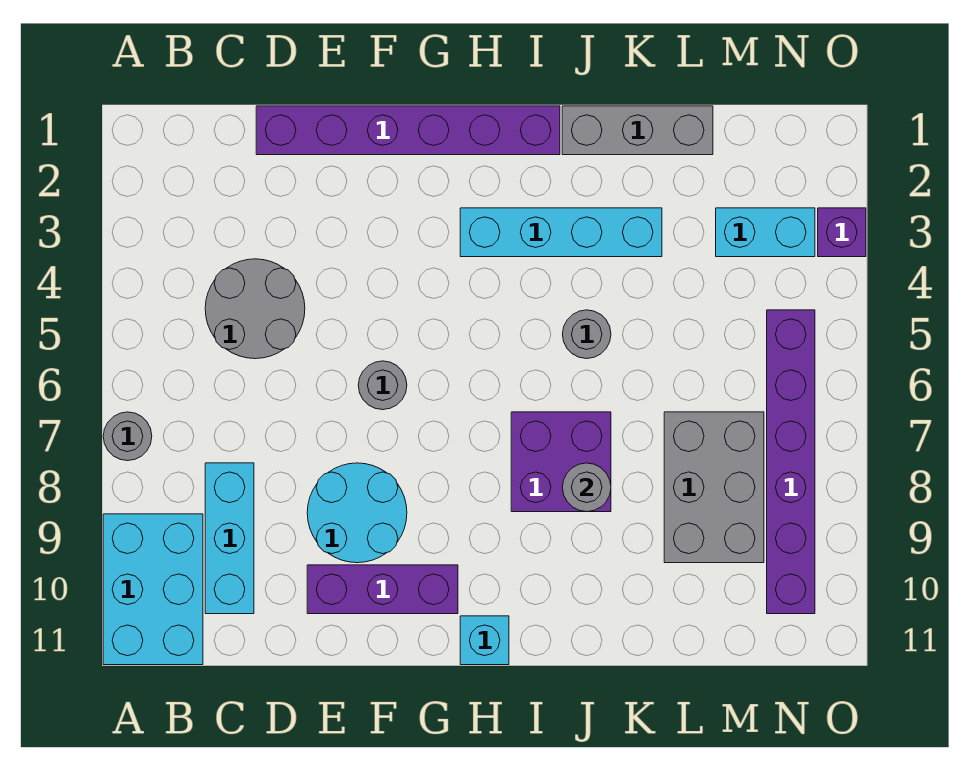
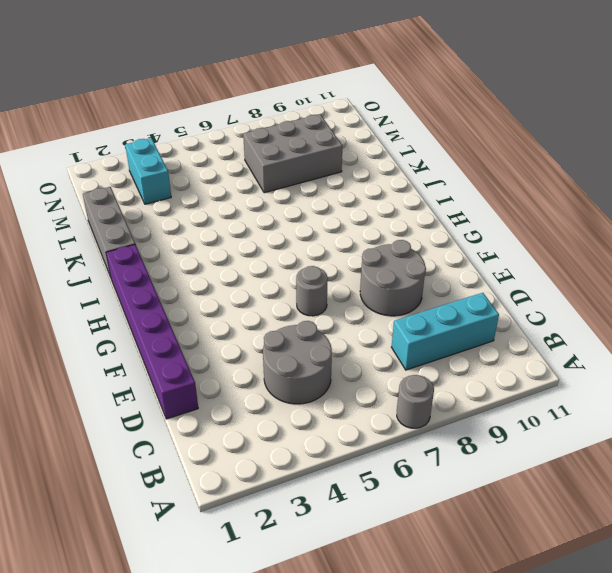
grey round brick E8:F9 level 1 -> cyan round brick E8:F9 level 1
none -> cyan brick A9:B11 level 1
none -> purple brick E10:G10 level 1
none -> cyan brick H3:K3 level 1

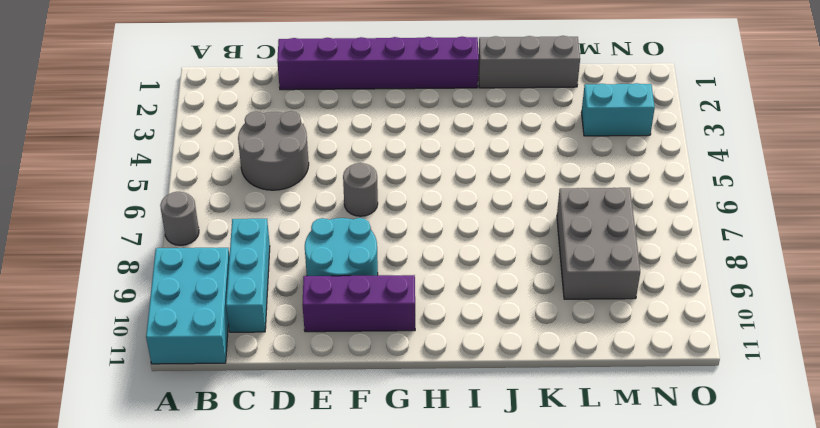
none -> cyan brick H3:K3 level 1
none -> cyan brick H11 level 1
none -> purple brick I7:J8 level 1

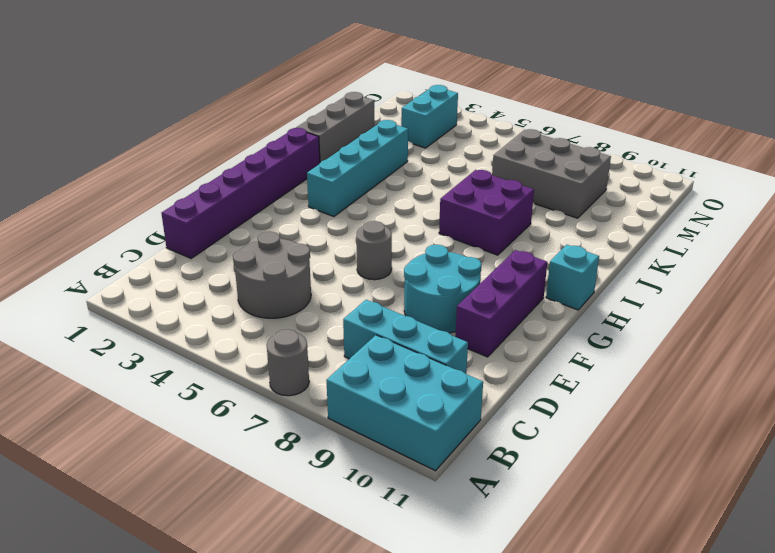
none -> grey round brick J5 level 1
none -> purple brick N5:N10 level 1
none -> purple brick O3 level 1

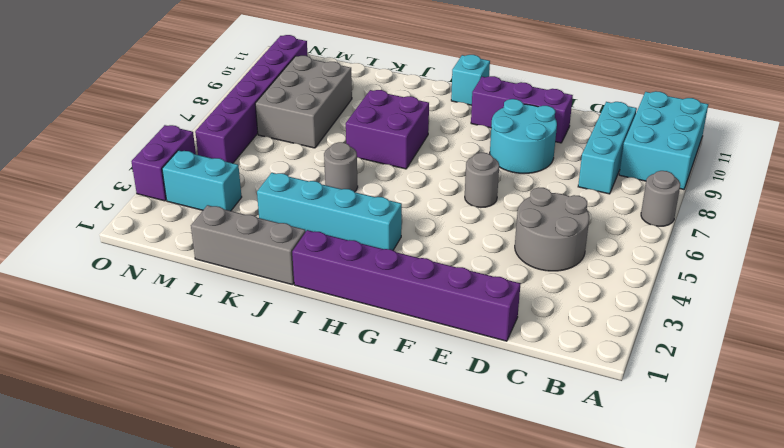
purple brick O3:O4 level 1 -> purple brick O3 level 1
none -> grey round brick J8 level 2

